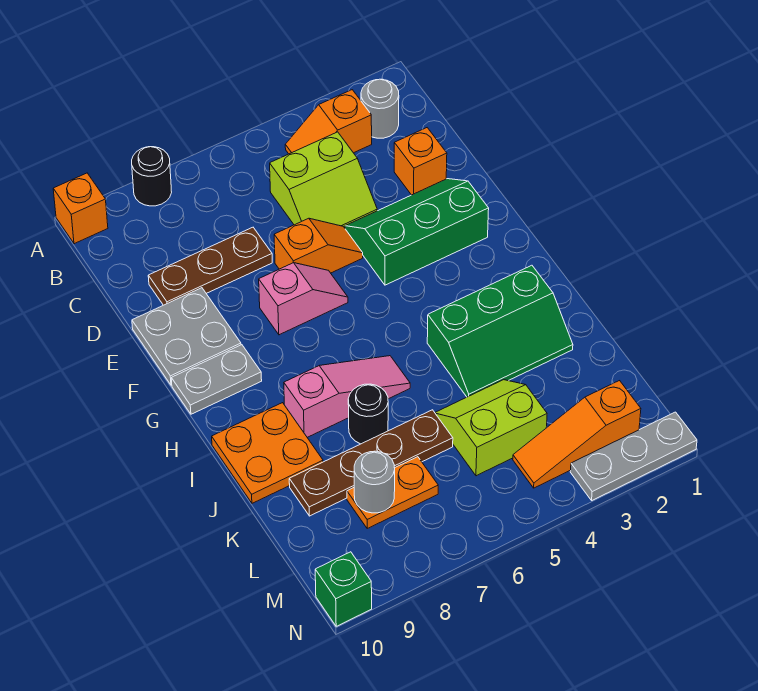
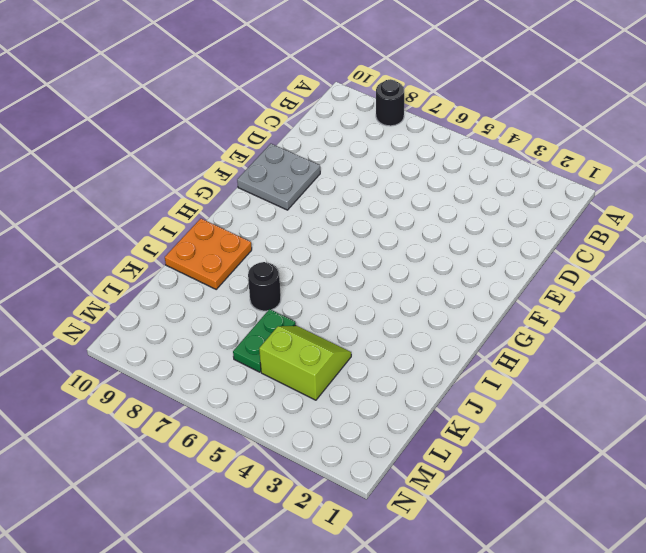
green plate K6:L6 level 1 -> brown plate K6:K9 level 1
none -> orange brick A10 level 1
none -> grey round brick B2 level 1
none -> orange slope B3:B4 level 1 top 3

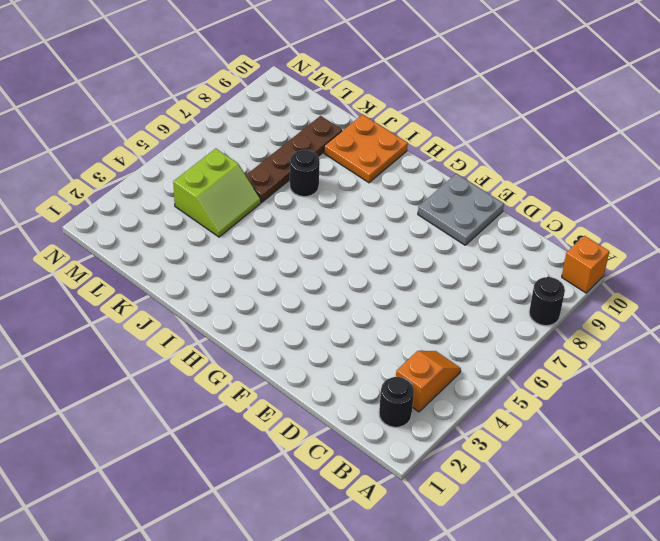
black round brick B2 level 1 -> grey round brick B2 level 1
none -> lime slope C4:D5 level 1 top C
none -> orange brick D2 level 1
none -> brown plate D7:D9 level 1

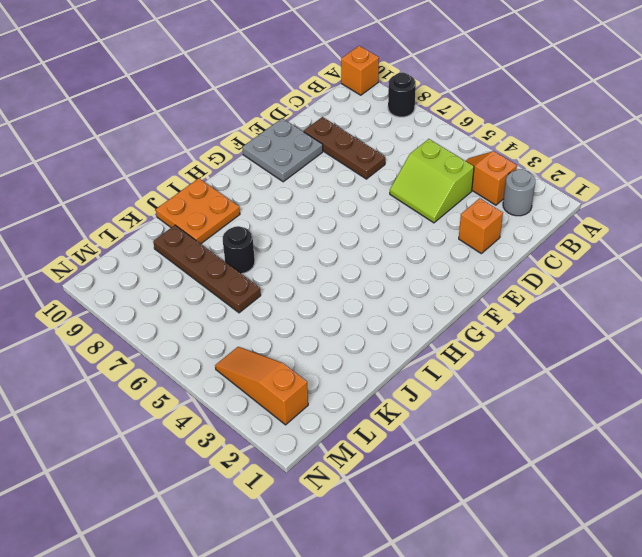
none -> green slope E2:F4 level 1 top F
none -> orange slope E5:E6 level 1 top 6
none -> pink slope F6:F7 level 1 top 7

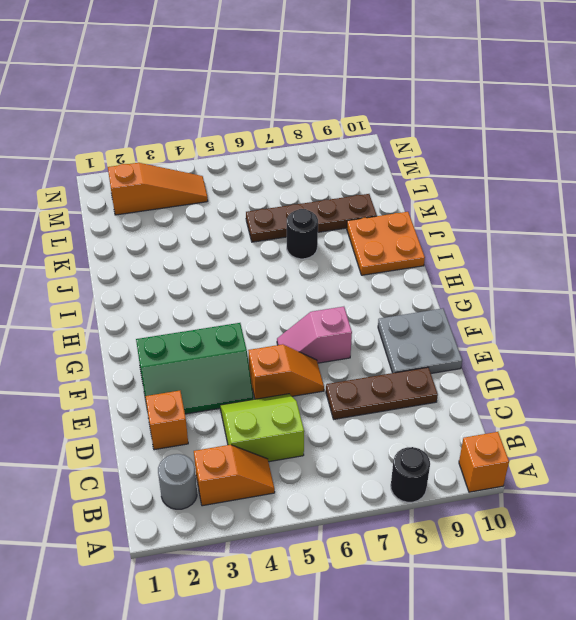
orange slope E5:E6 level 1 top 5 -> orange slope E5:E6 level 1 top 6
none -> grey plate G9:G10 level 1
none -> green slope I2:J4 level 1 top I
none -> pink slope I6:I8 level 1 top 8

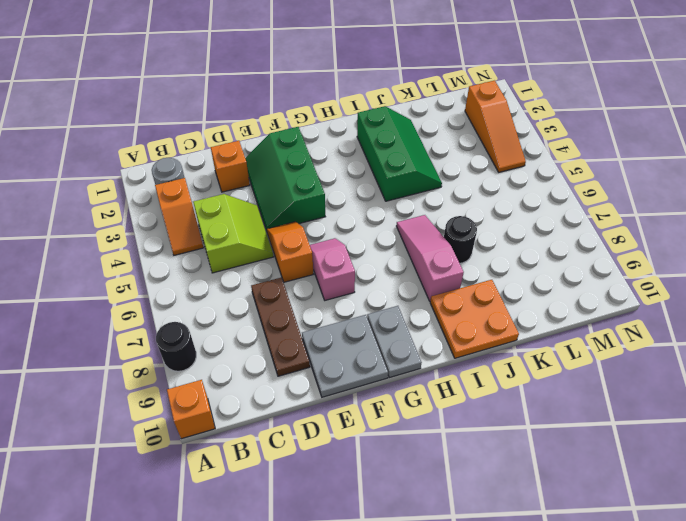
none -> lime slope K4:L5 level 1 top L
none -> brown plate K6:K9 level 1
none -> orange plate L7:L8 level 1

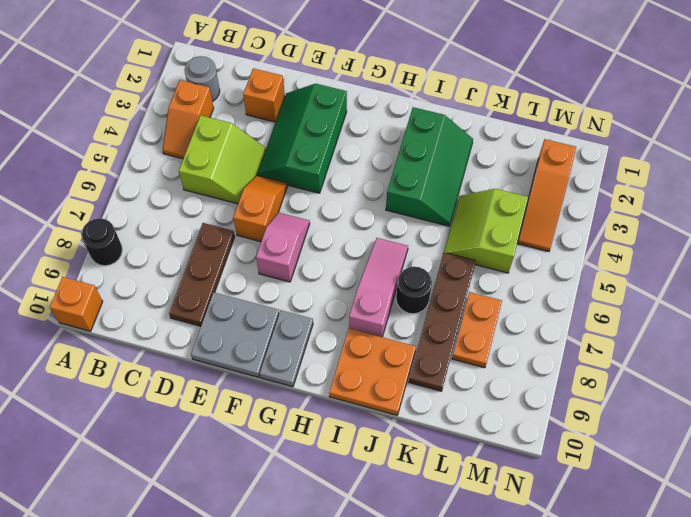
none -> grey plate N1:N3 level 1
none -> green brick N10 level 1
none -> grey round brick L8 level 2

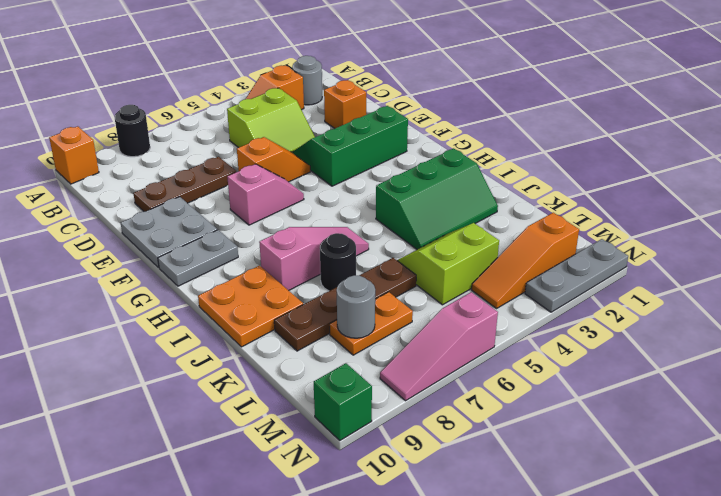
pink slope N6:N8 level 1 top 6 -> none

